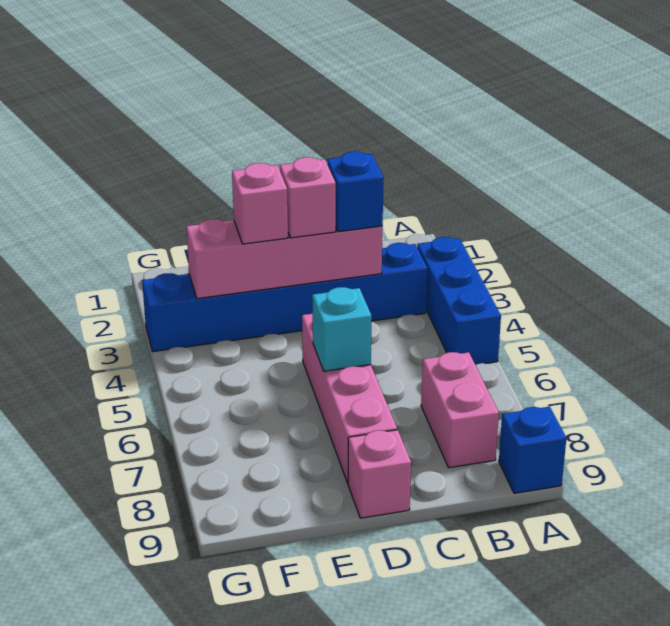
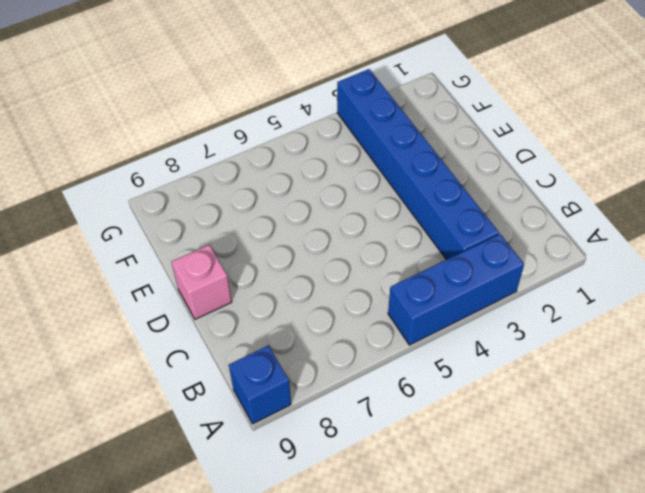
none -> pink brick B7:B8 level 1
none -> pink brick D5:D8 level 1

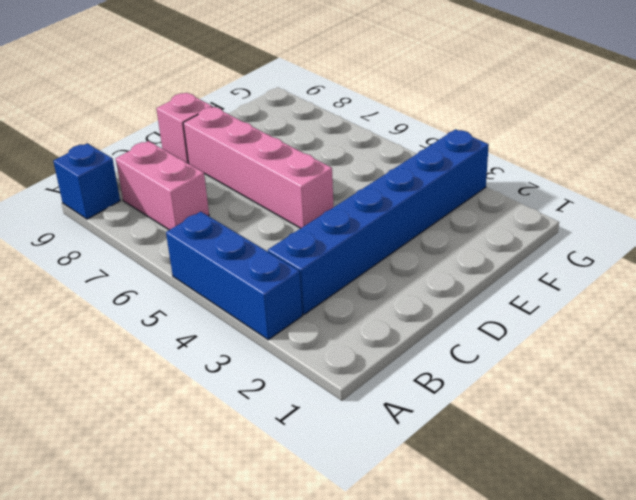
none -> pink brick C3:F3 level 2
none -> cyan brick D6 level 2

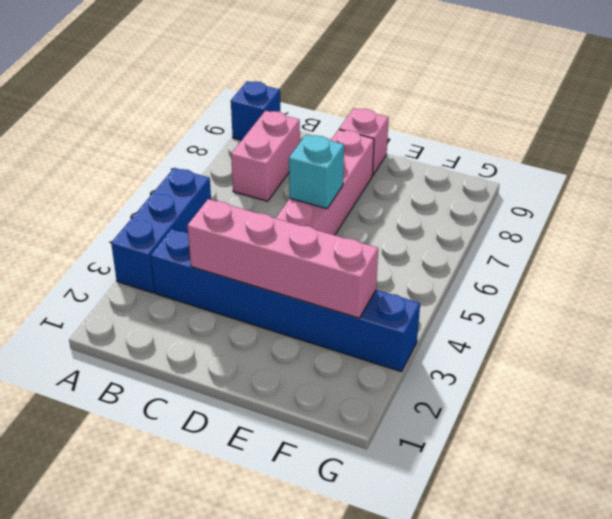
none -> blue brick C3 level 3
none -> pink brick D3 level 3

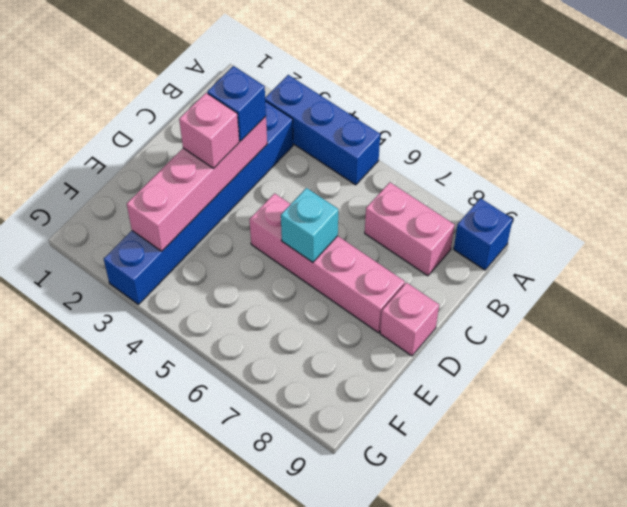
none -> pink brick E3 level 3

